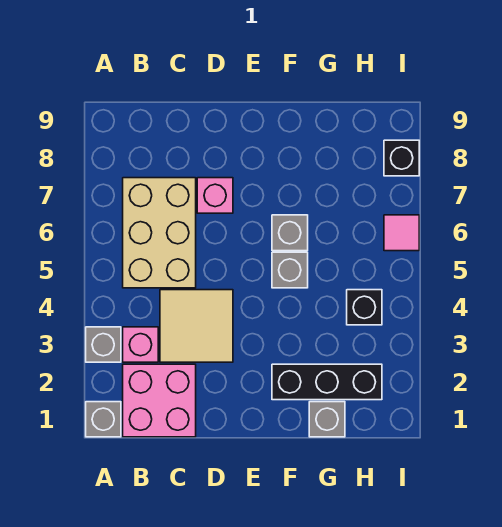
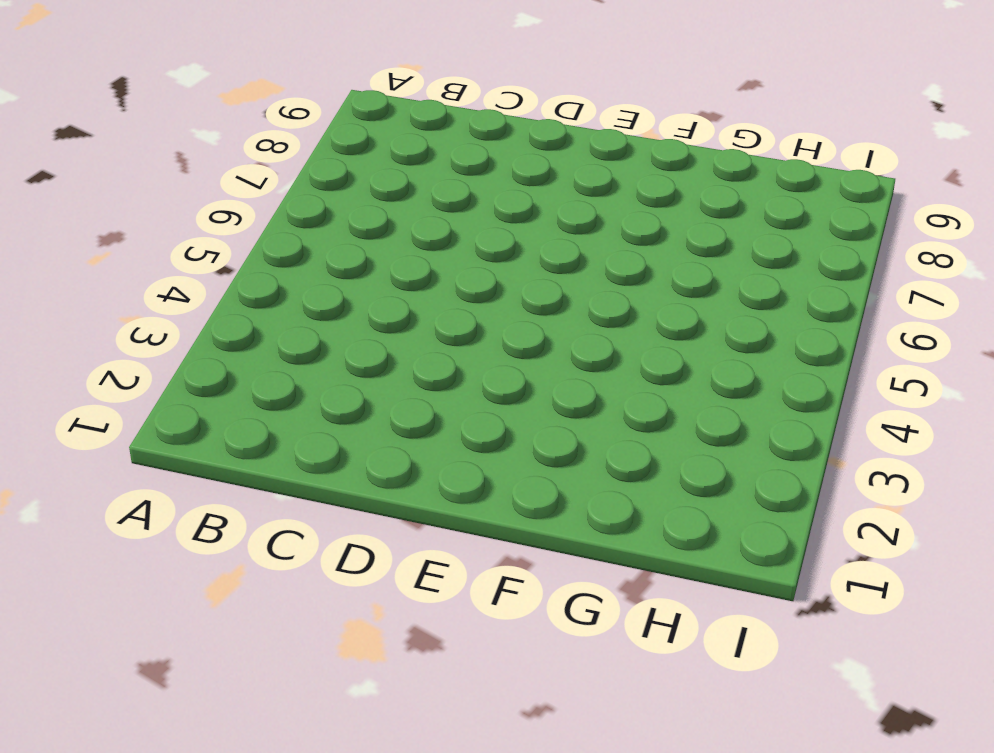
none -> grey brick A1 level 1
none -> grey brick A3 level 1
none -> pink brick B1:C2 level 1

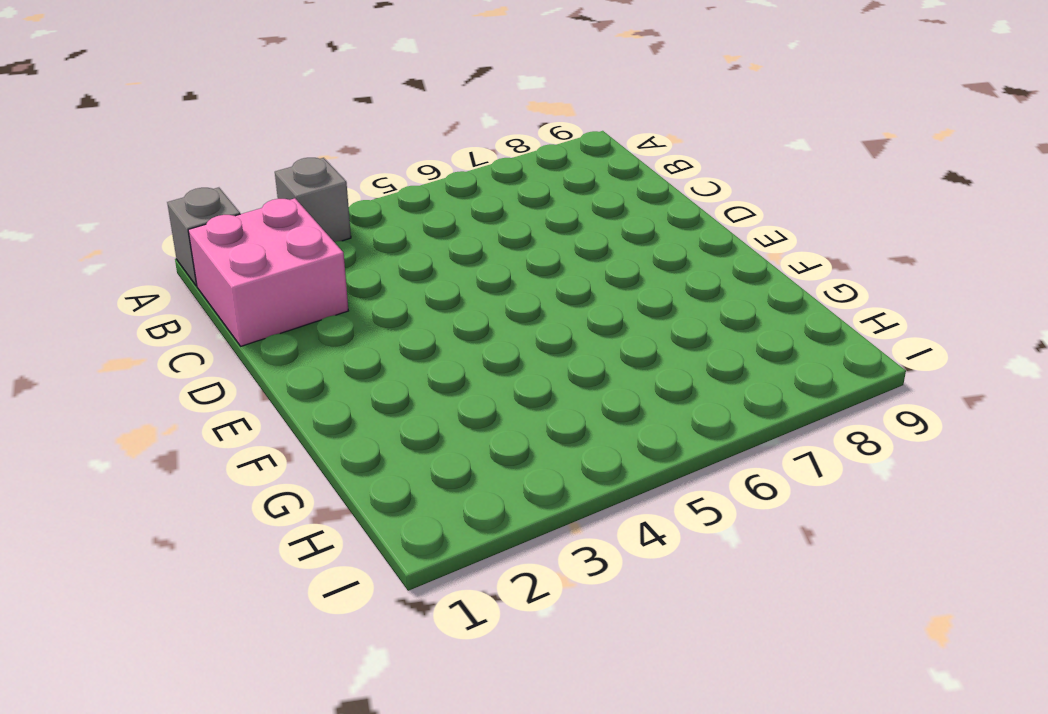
none -> pink brick B3 level 1
none -> tan brick B5:C7 level 1
none -> tan tile C3:D4 level 1

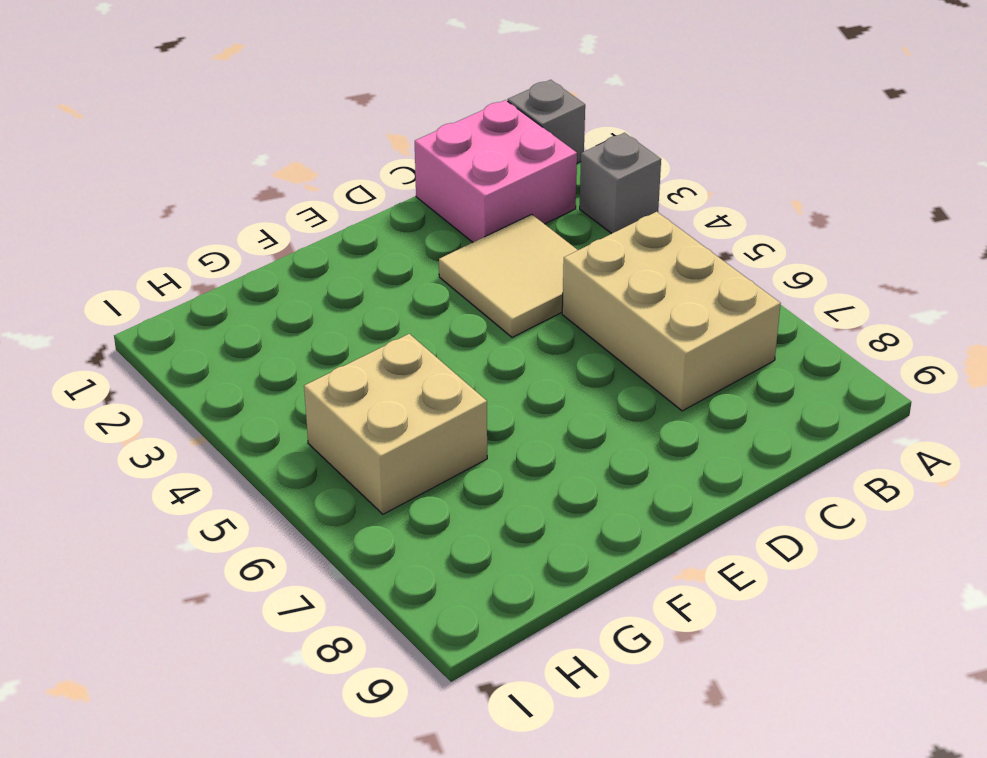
tan brick G5:H6 level 1 -> none
none -> pink brick B3 level 1
none -> pink brick D7 level 1
none -> black brick F2:H2 level 1

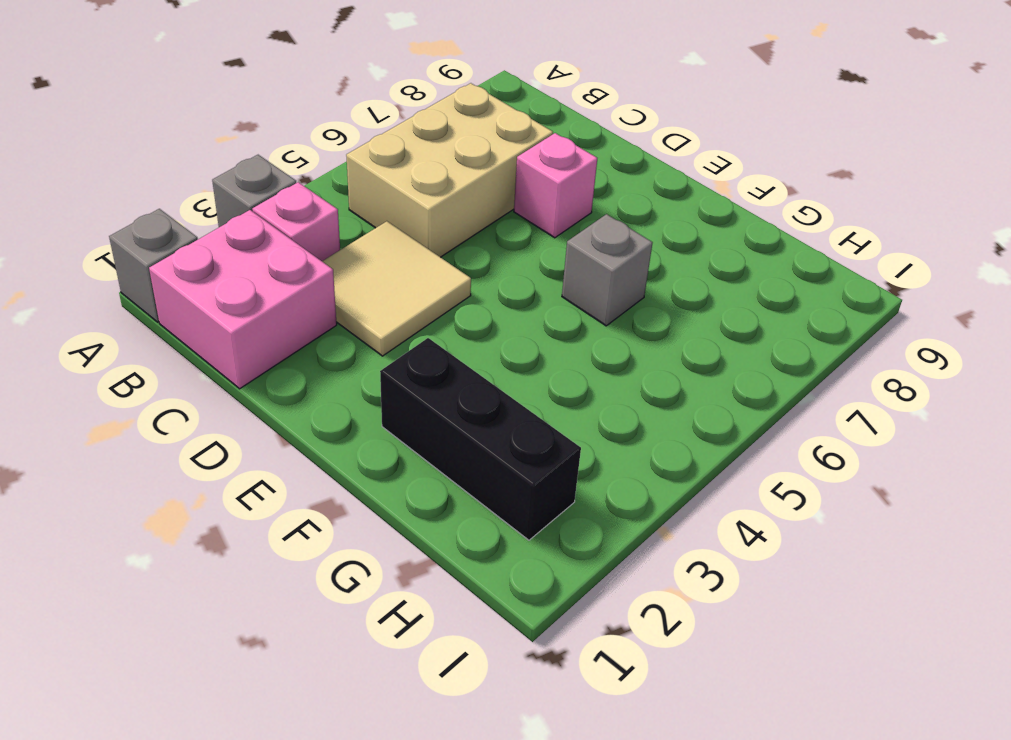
none -> grey brick F5 level 1
none -> grey brick G1 level 1
none -> black brick H4 level 1

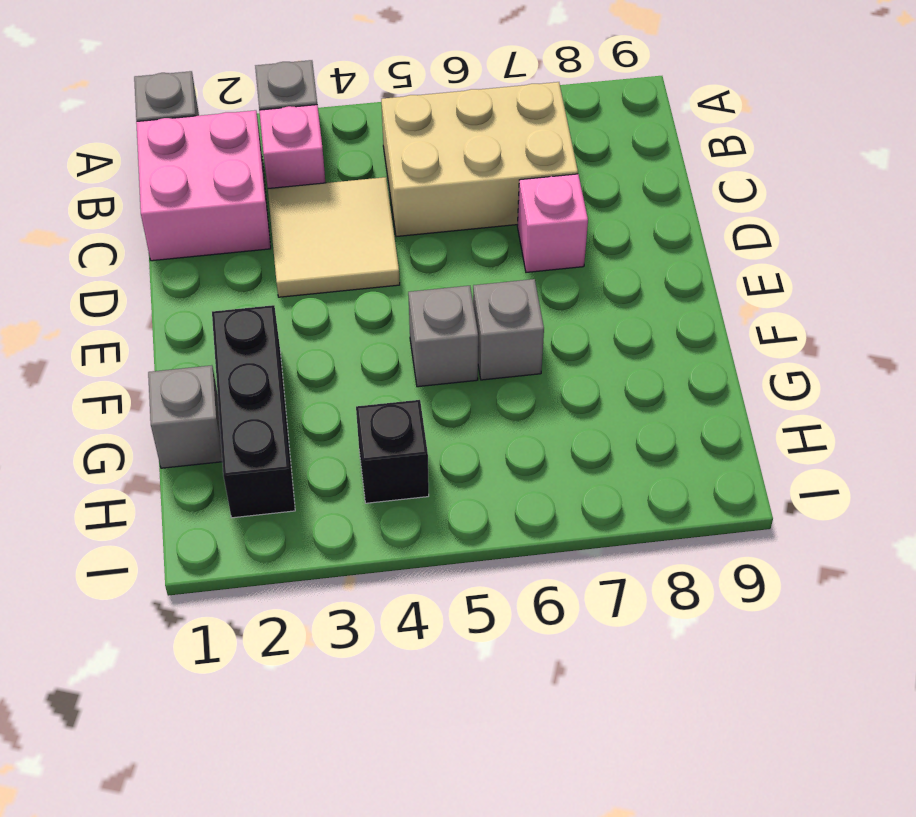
none -> pink tile I6 level 1
none -> black brick I8 level 1

